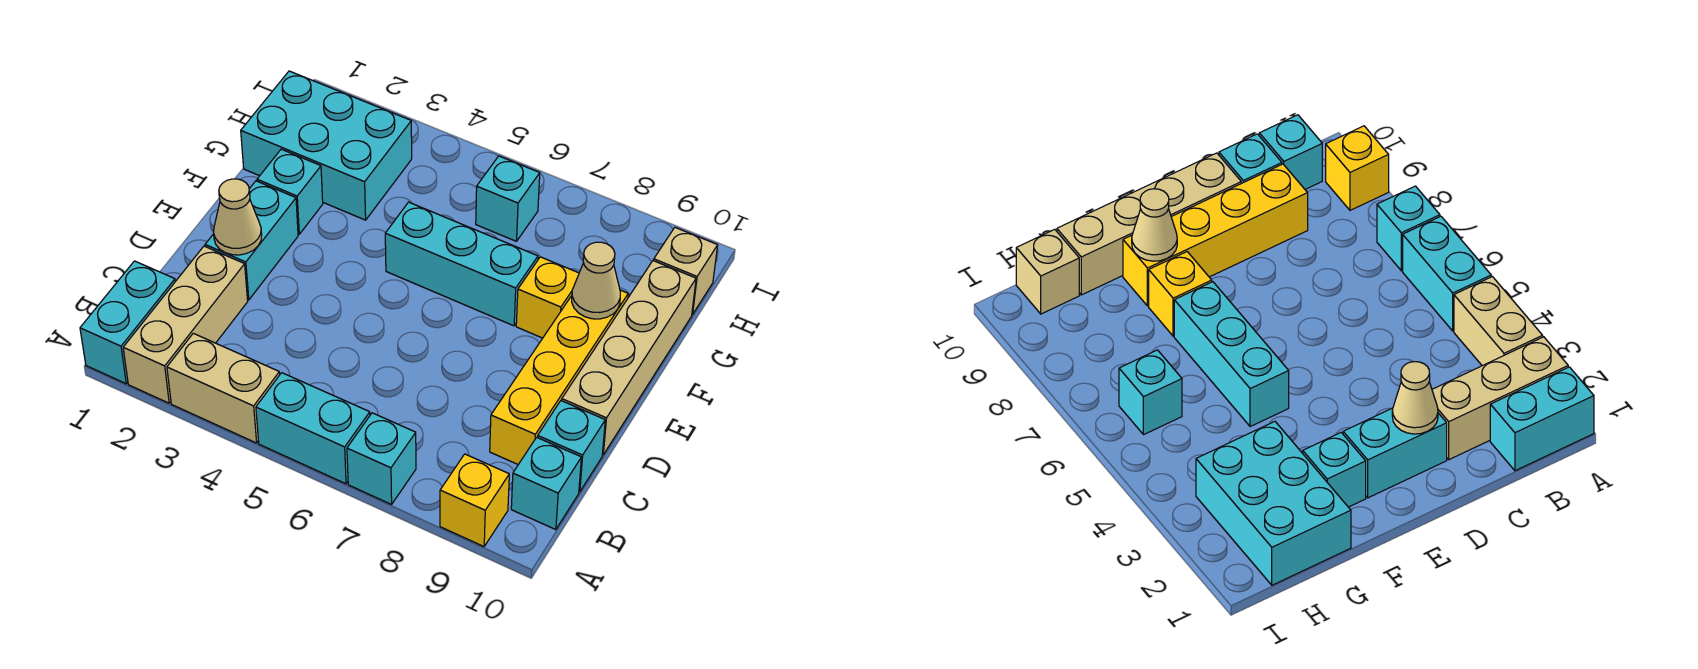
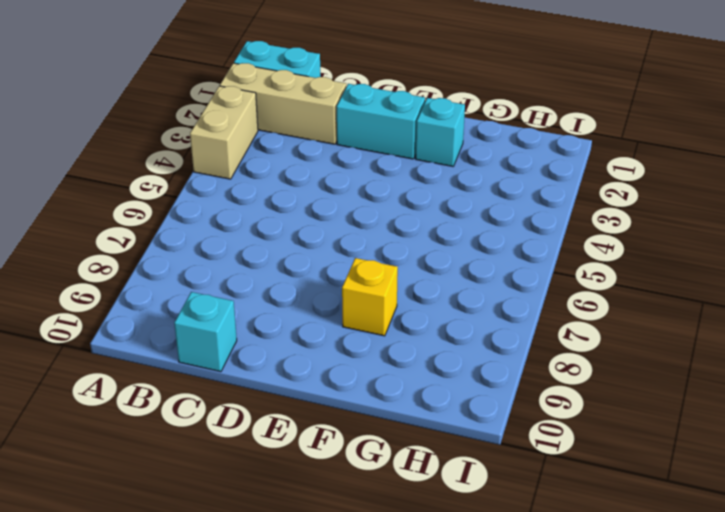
none -> cyan brick A5:A6 level 1
none -> cyan brick A7 level 1
none -> yellow brick A9 level 1

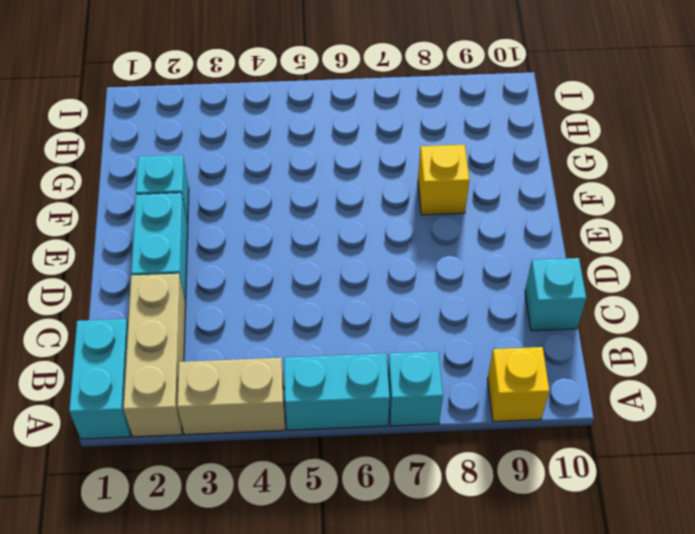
none -> cyan brick B10 level 1
none -> yellow brick C9:F9 level 1
none -> tan brick D10:G10 level 1

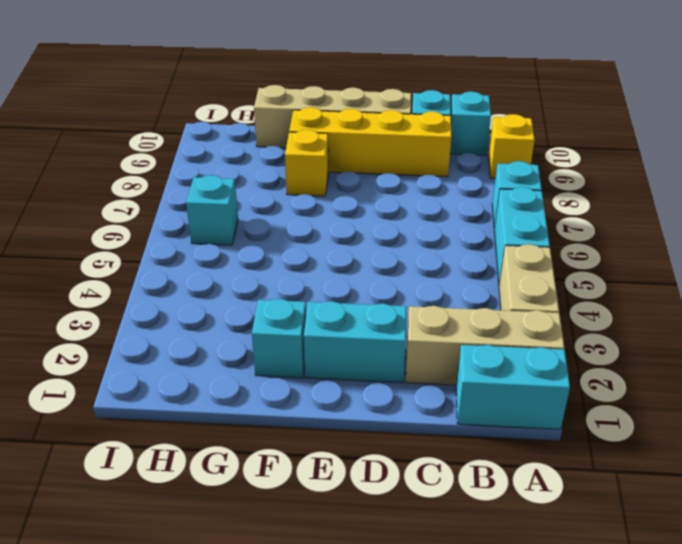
none -> cyan brick F5:F7 level 1
none -> cyan brick G1:H3 level 1
none -> tan brick H10 level 1

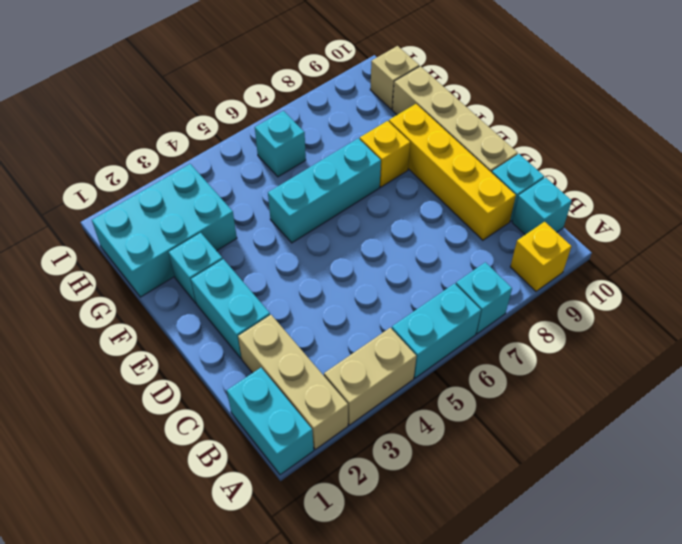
none -> tan cone D2 level 2
none -> tan cone F9 level 2

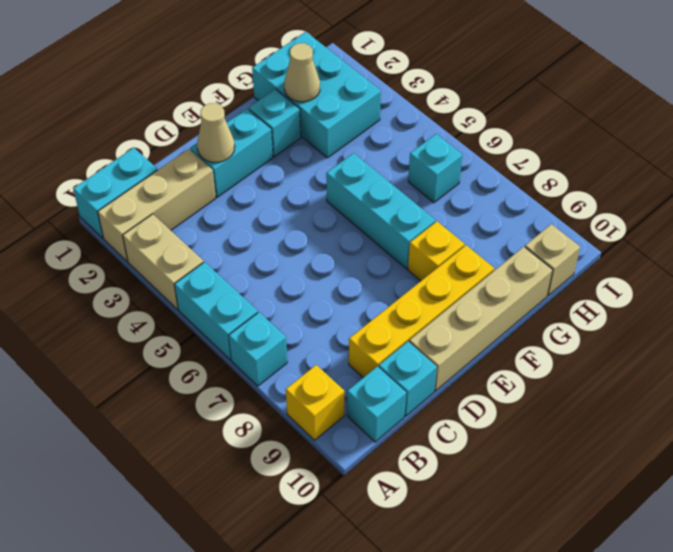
tan cone G2 level 2 -> tan cone F9 level 2

